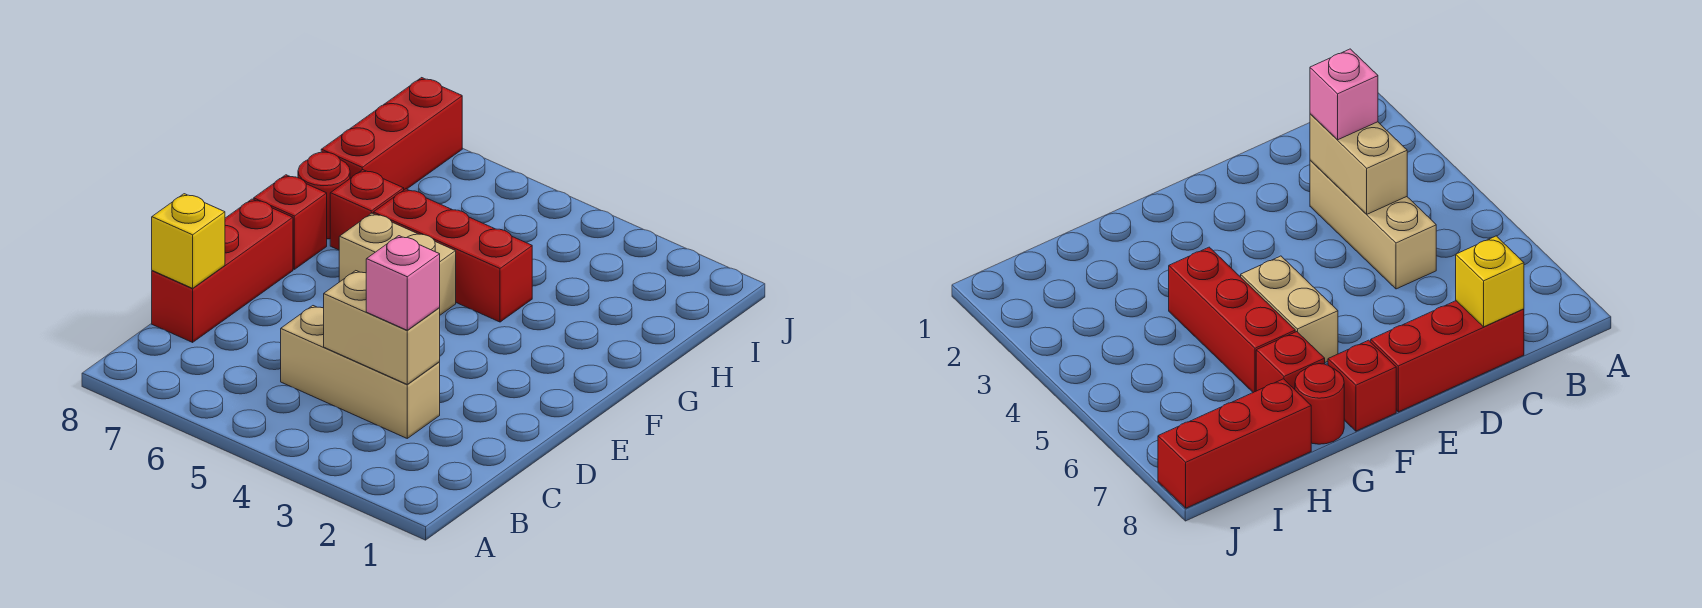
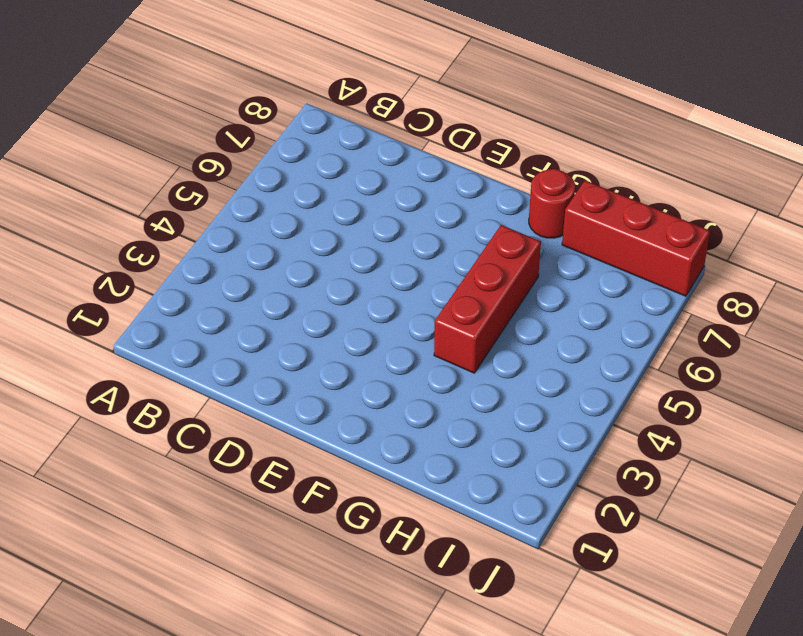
none -> tan brick C3:C5 level 1
none -> red brick C8:E8 level 1

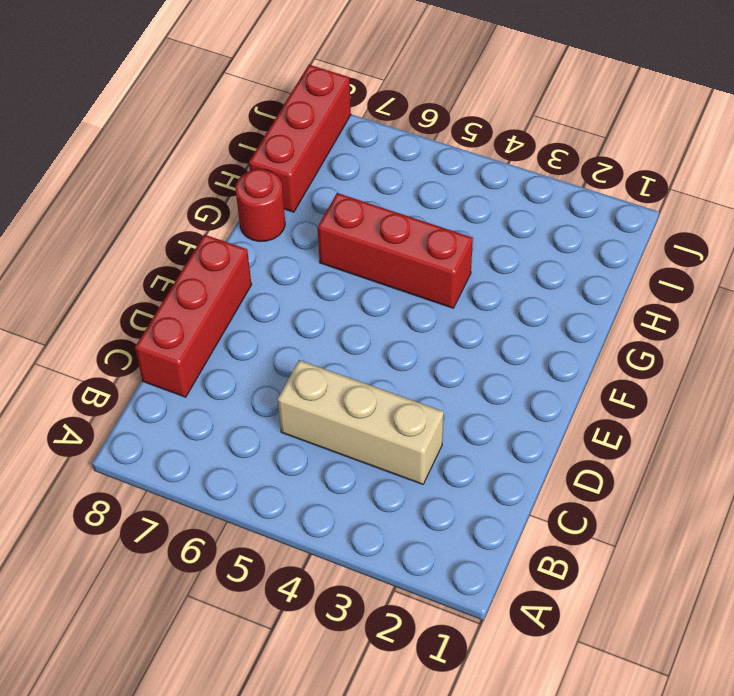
none -> tan brick F5:F6 level 1
none -> red brick F8 level 1

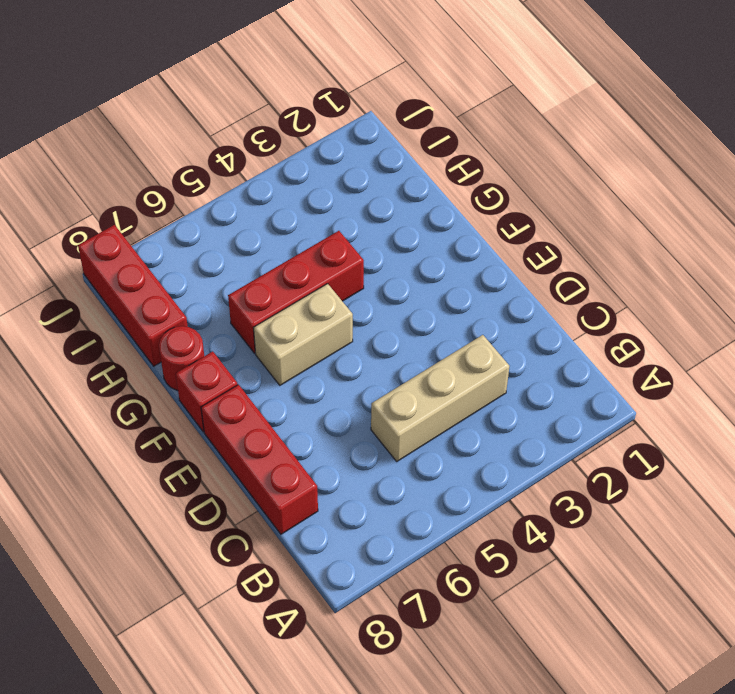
none -> red brick G7 level 1
none -> tan brick C3:C4 level 2

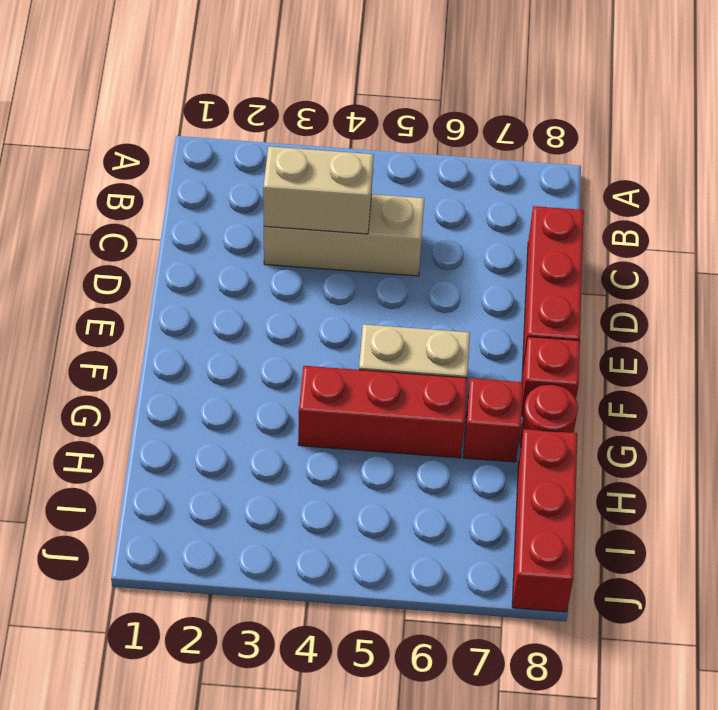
none -> yellow brick C8 level 2
none -> pink brick C3 level 3

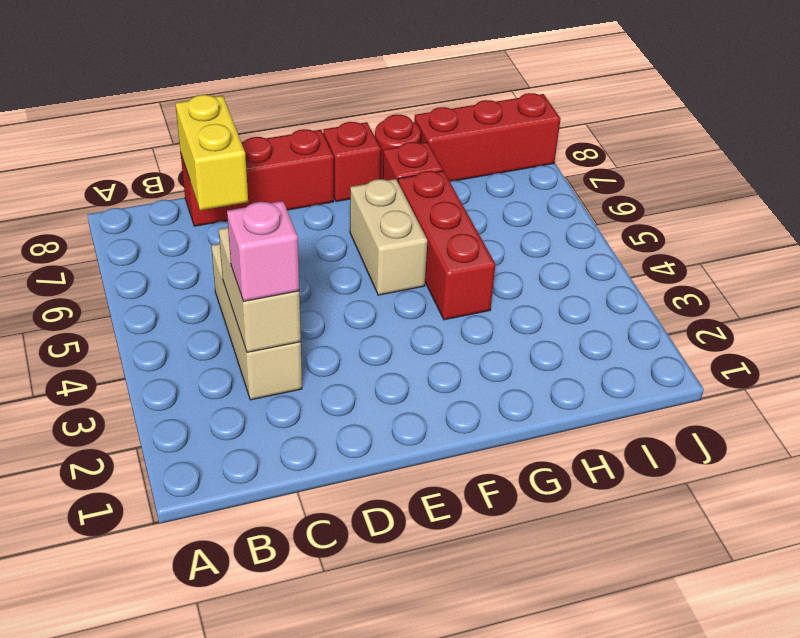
yellow brick C7:C8 level 2 -> yellow brick C8 level 2

